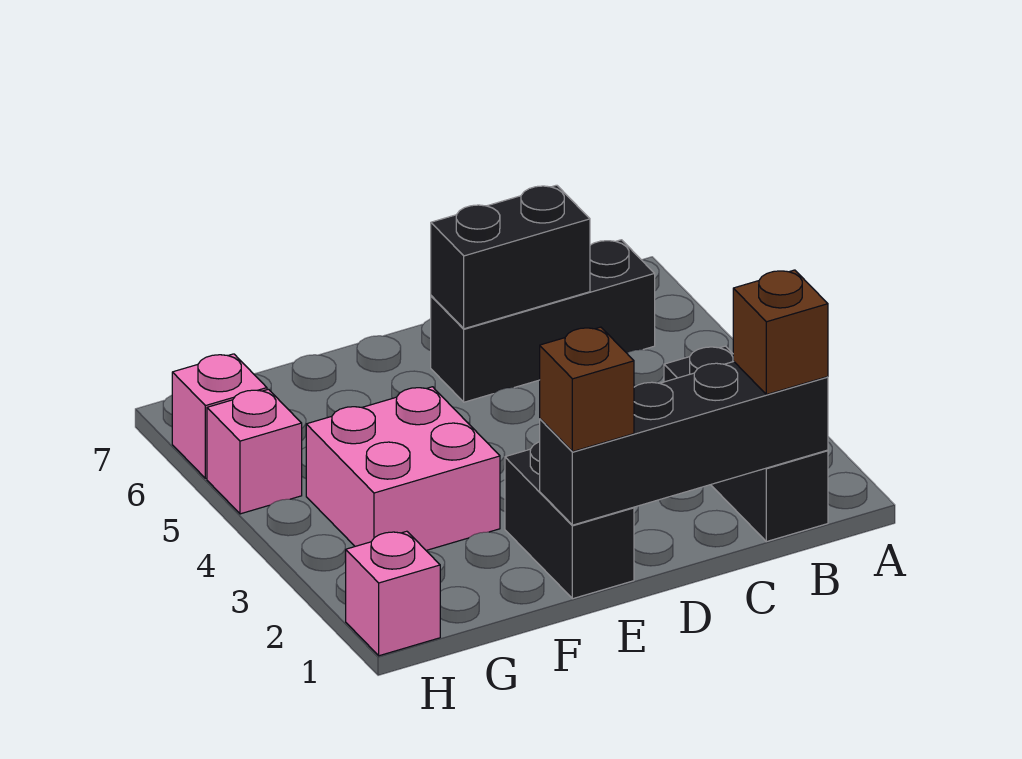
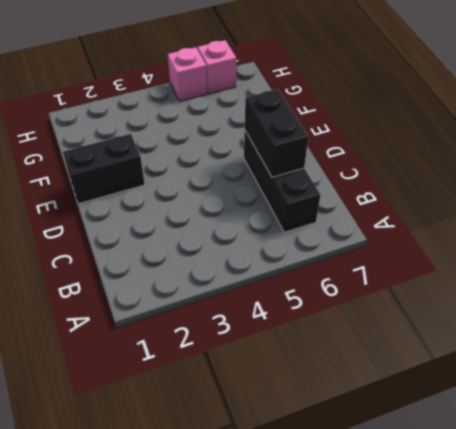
none -> black brick B1:B3 level 1
none -> pink brick F3:G4 level 1

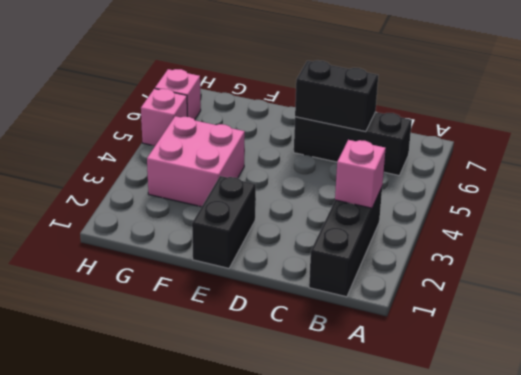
pink brick B3 level 2 -> pink brick H1 level 1
none -> black brick B1:E1 level 2
none -> brown brick B1 level 3

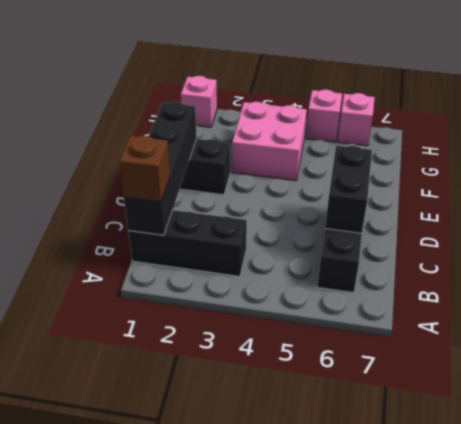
none -> brown brick E1 level 3

